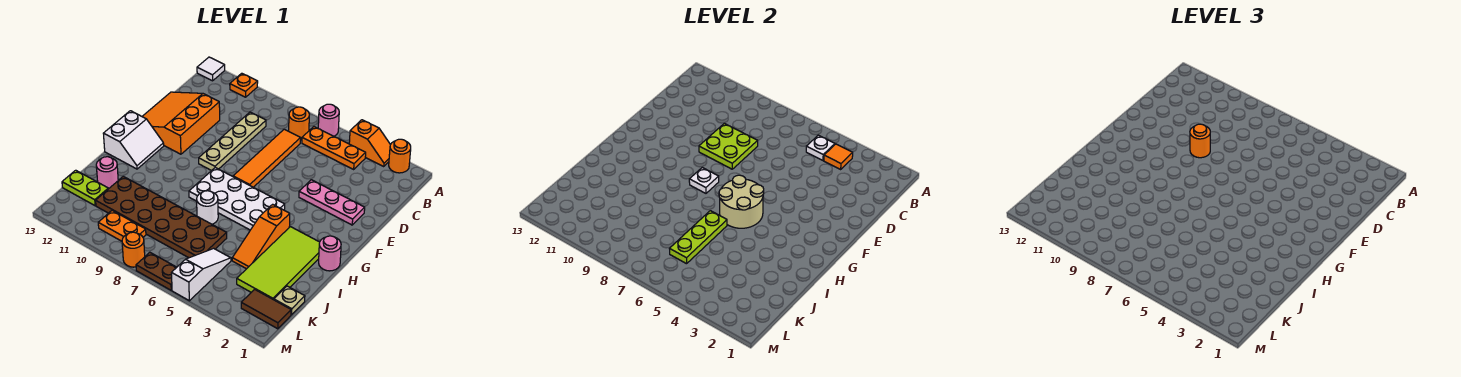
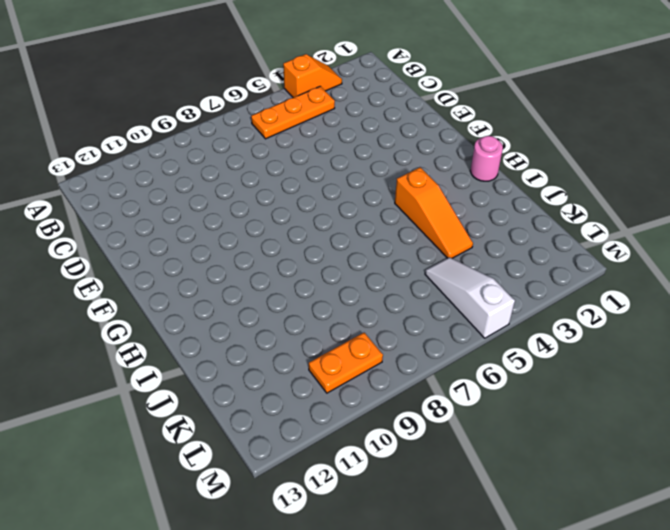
none -> orange round brick A2 level 1
none -> pink round brick A6 level 1
none -> orange plate A11 level 1
none -> white tile A13 level 1

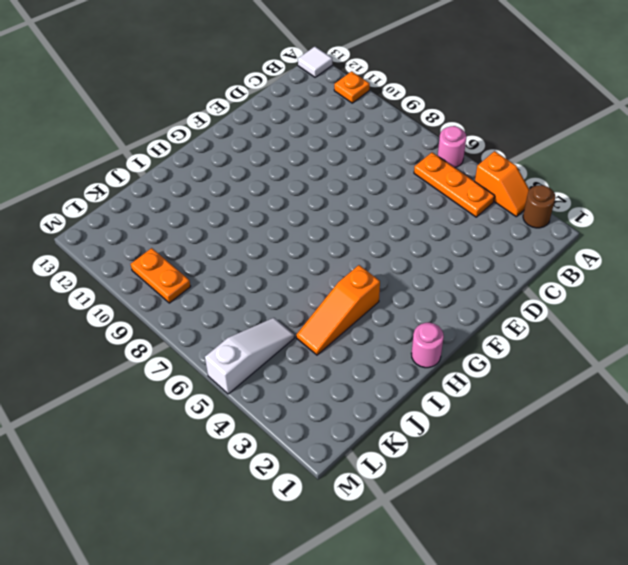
brown round brick A2 level 1 -> orange round brick A2 level 1
none -> orange round brick B7 level 1
none -> orange tile C7:F7 level 1
none -> tan plate C9:F9 level 1
none -> orange slope D11:F13 level 1 top 11

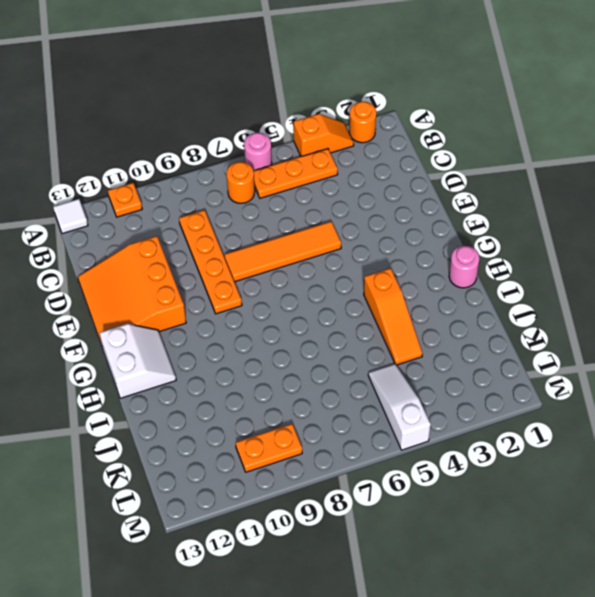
orange plate C9:F9 level 1 -> tan plate C9:F9 level 1
orange tile E5:E8 level 1 -> orange tile C7:F7 level 1
none -> pink plate E2:E4 level 1
none -> white plate G5:H8 level 1
none -> lime tile H2:K3 level 1
none -> white round brick I7 level 1

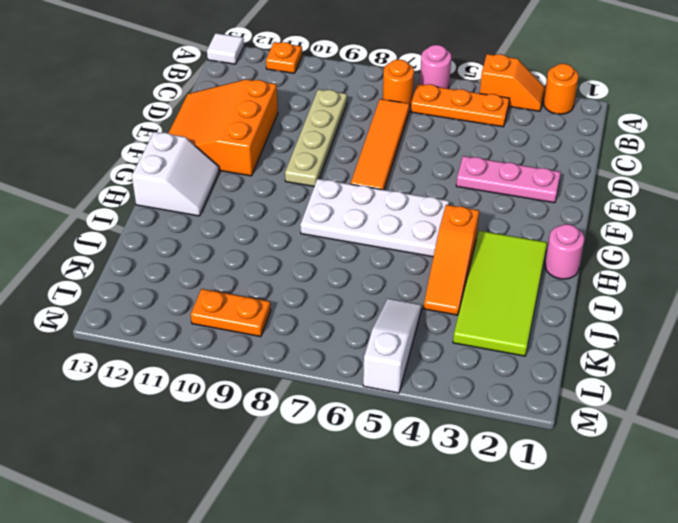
none -> white round brick I7 level 1
none -> brown plate J6:K11 level 1
none -> pink round brick J12 level 1
none -> tan plate K1 level 1

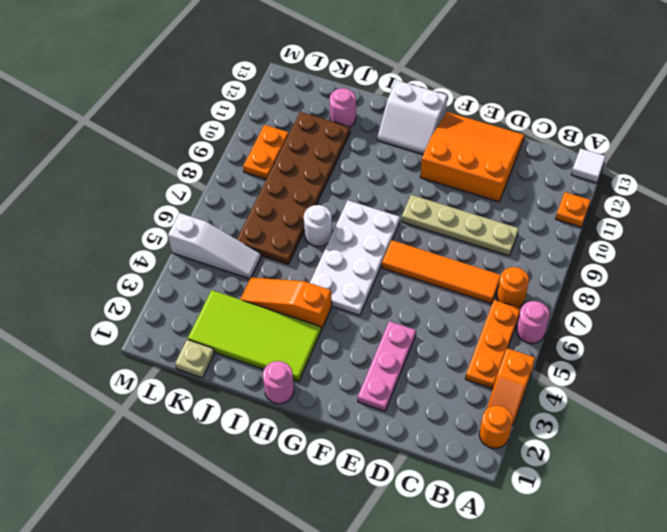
none -> lime plate K12:K13 level 1
none -> brown tile L1:L2 level 1
none -> brown plate M6:M7 level 1
none -> orange round brick M8 level 1

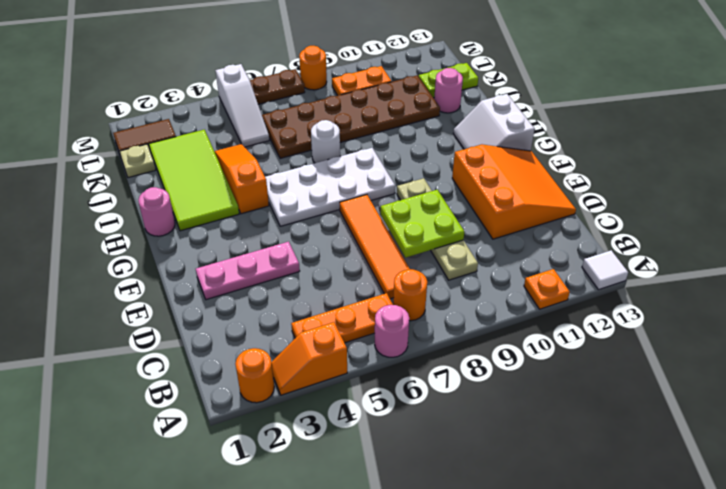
none -> orange tile B4 level 2
none -> white plate B5 level 2
none -> tan round brick G5:H6 level 2
none -> white plate G8 level 2

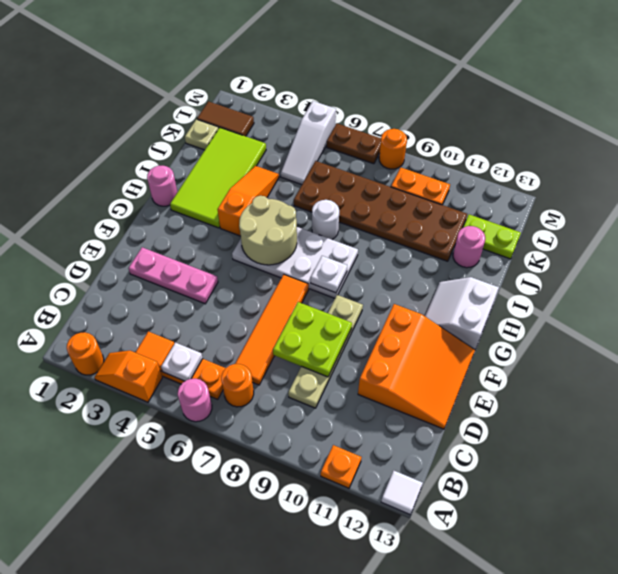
none -> lime plate I6:K6 level 2
none -> orange round brick E9 level 3

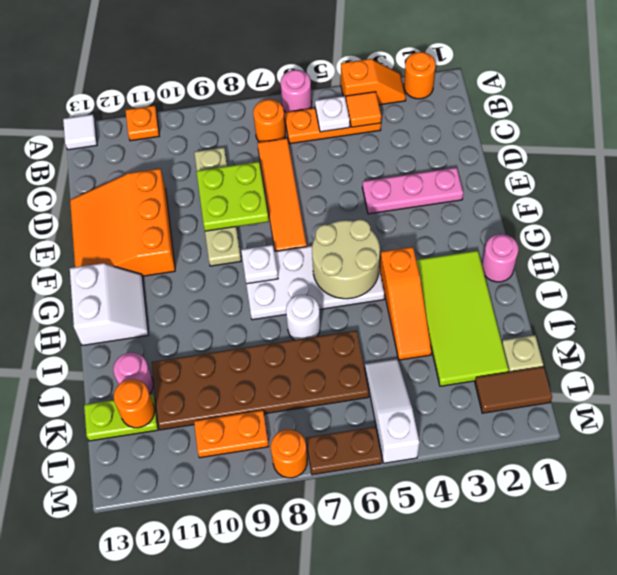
orange round brick K12 level 2 -> orange round brick E9 level 3
none -> lime plate I6:K6 level 2

